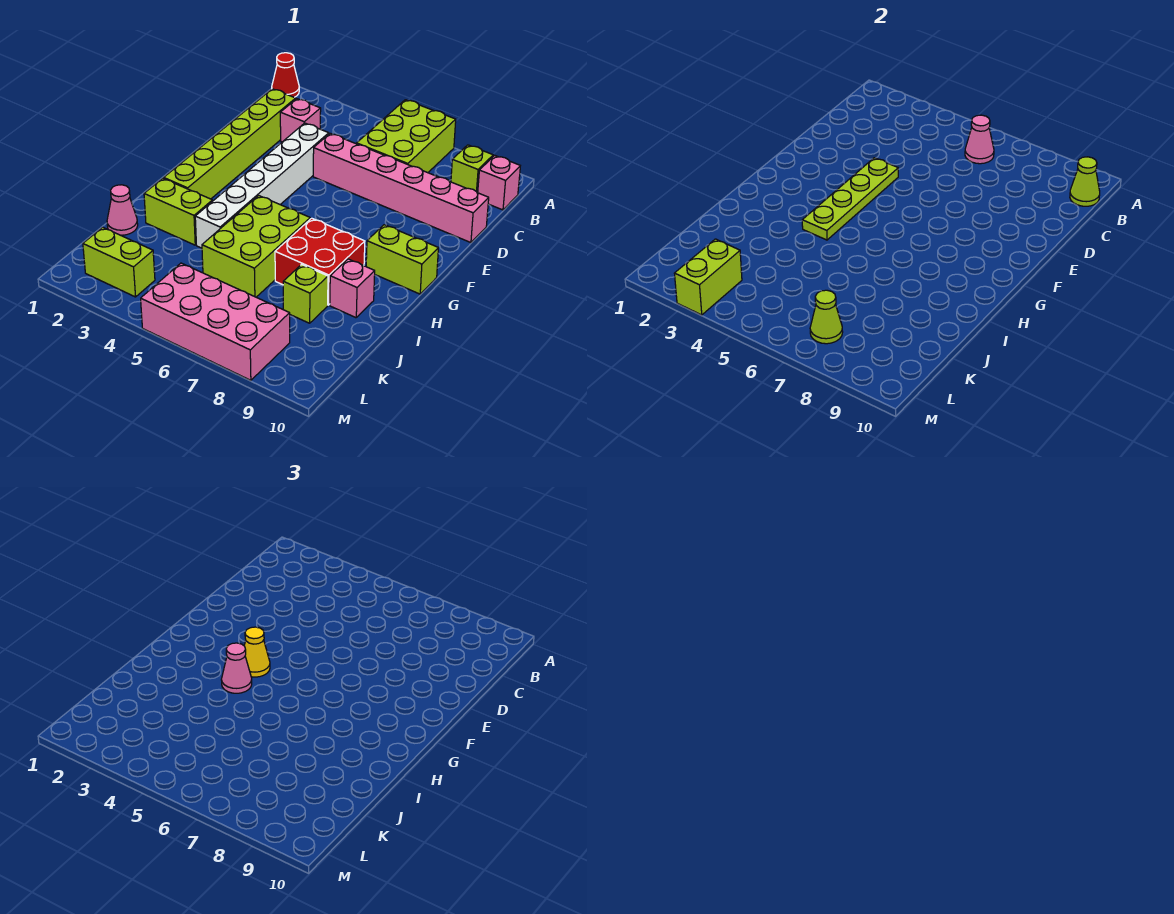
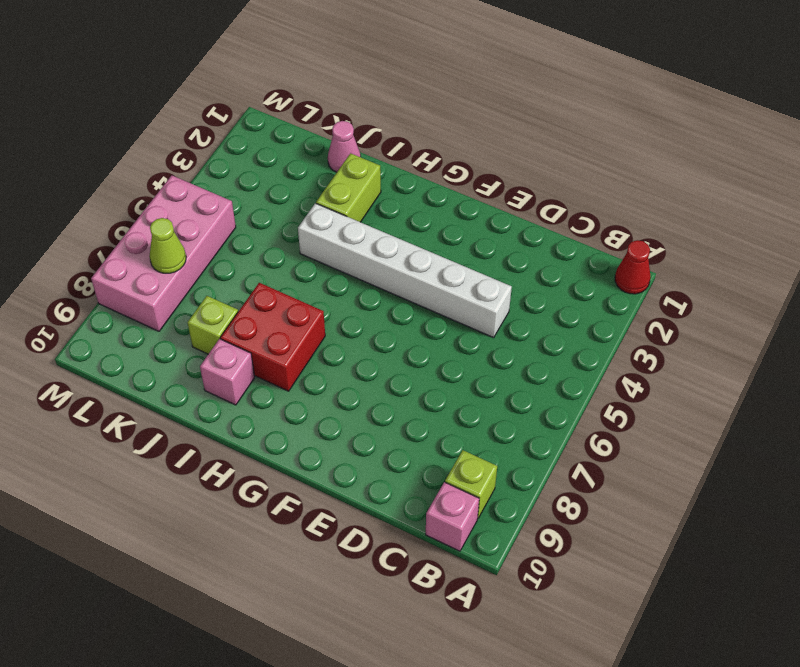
none -> lime brick A6:C7 level 1
none -> lime brick C2:H2 level 1
none -> pink brick C3 level 1

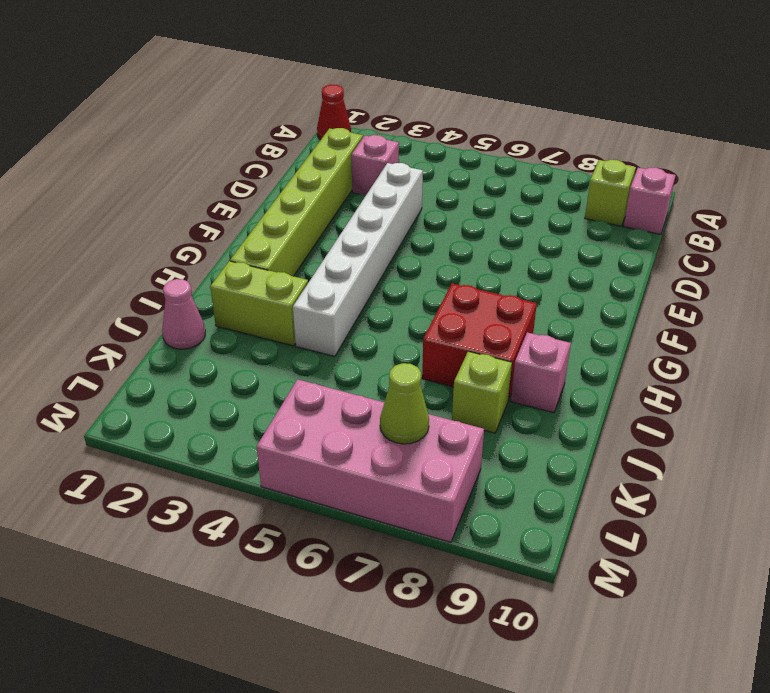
none -> lime brick A6:C7 level 1
none -> pink brick D5:D10 level 1
none -> lime brick G9:G10 level 1

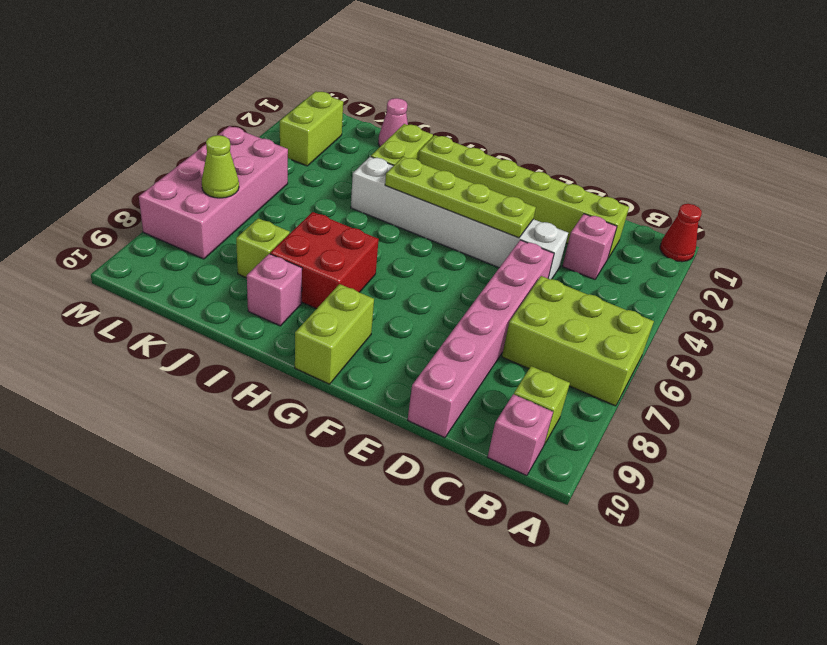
none -> lime brick H5:J6 level 1
none -> pink cone B6 level 2
none -> lime cone B10 level 2

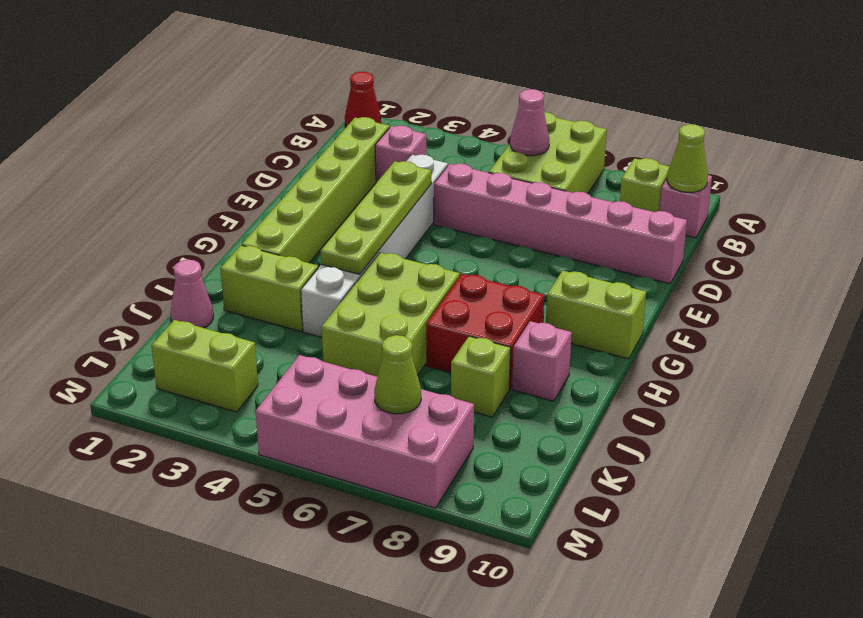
none -> lime brick L3:M3 level 2
none -> yellow cone G4 level 3
none -> pink cone H4 level 3

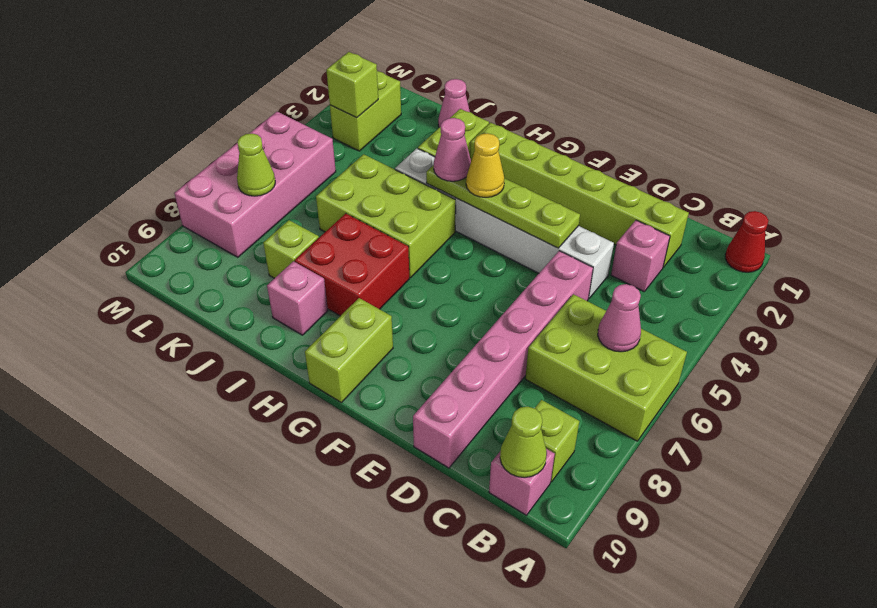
lime brick L3 level 2 -> lime brick L3:M3 level 2

